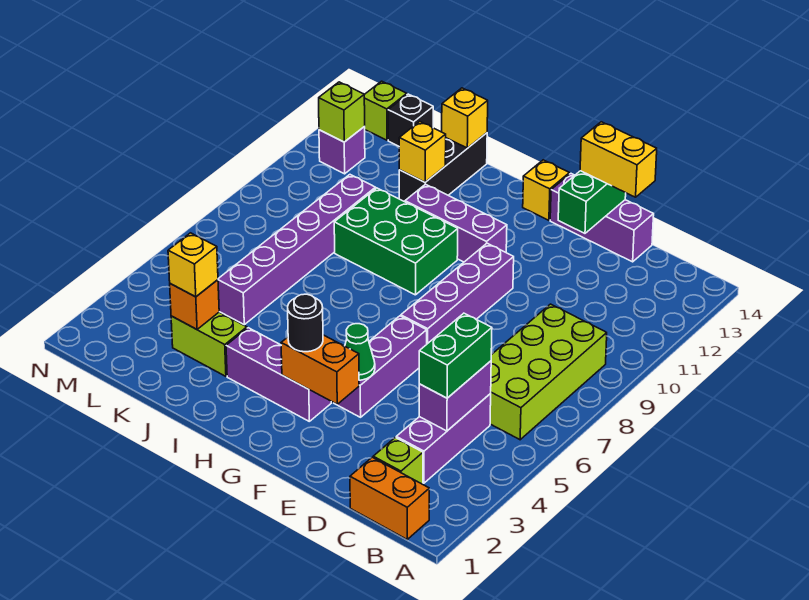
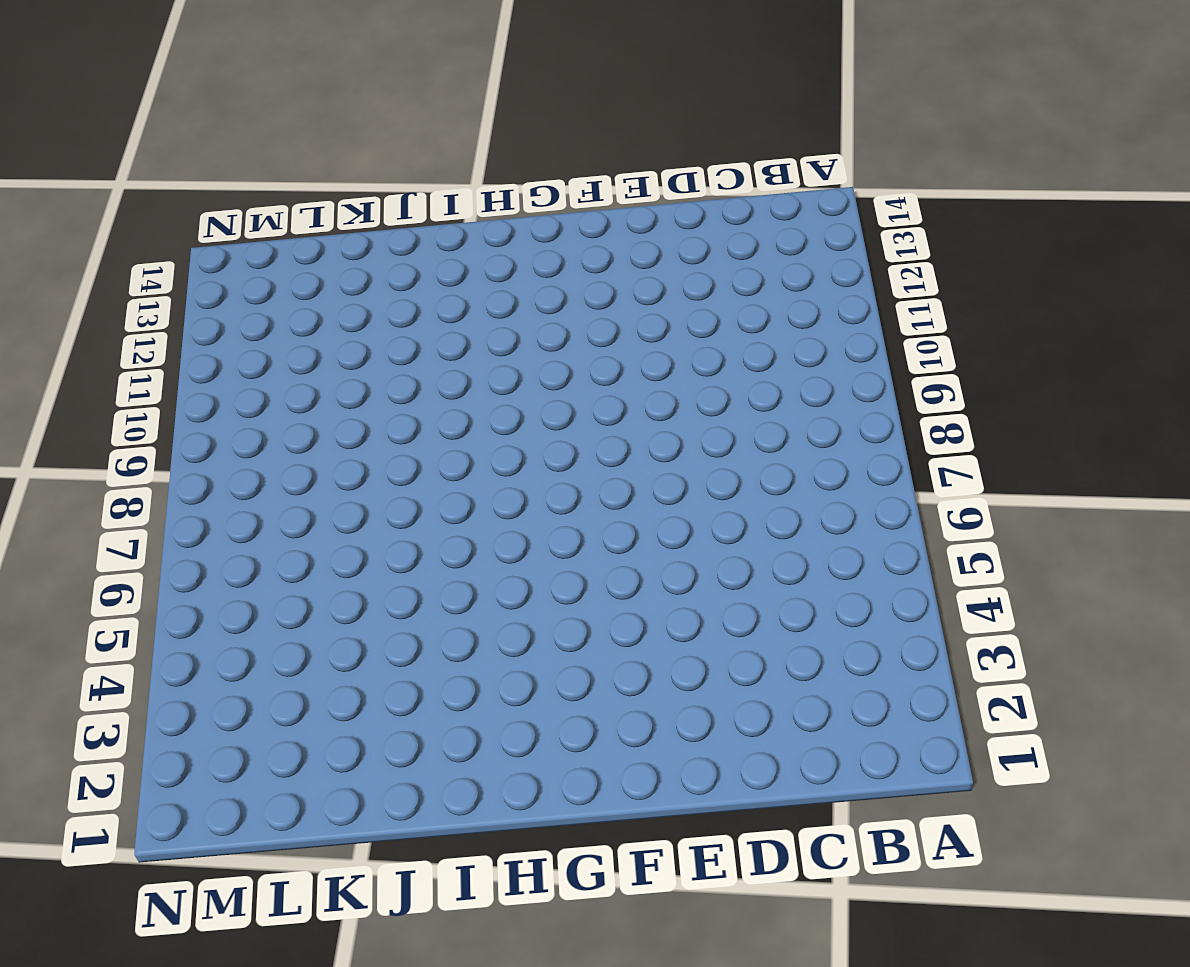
none -> orange brick B1:C1 level 1
none -> lime brick B6:C9 level 1
none -> lime brick C2 level 1

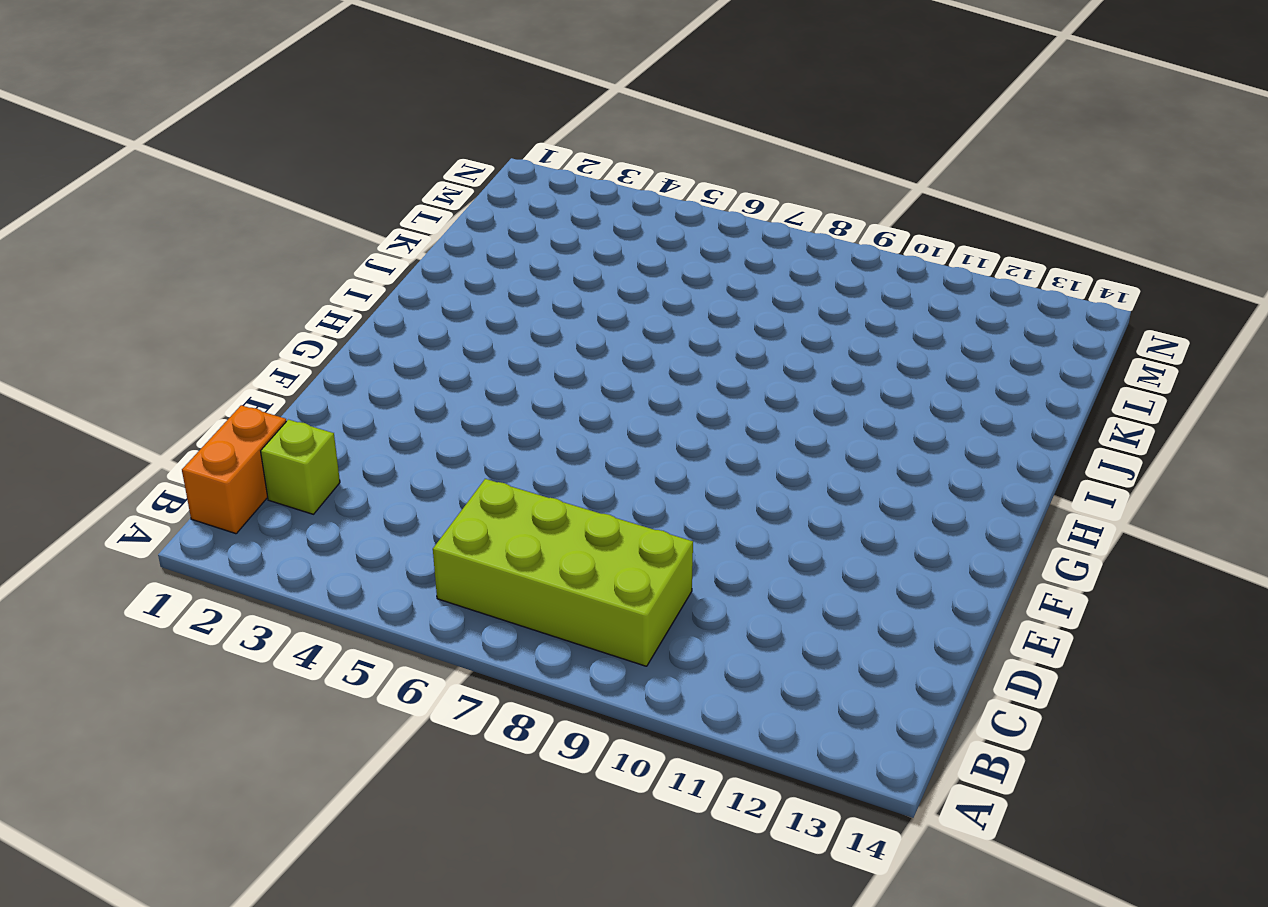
none -> purple brick C3:C5 level 1
none -> purple brick D14:F14 level 1
none -> purple brick F4:F6 level 1

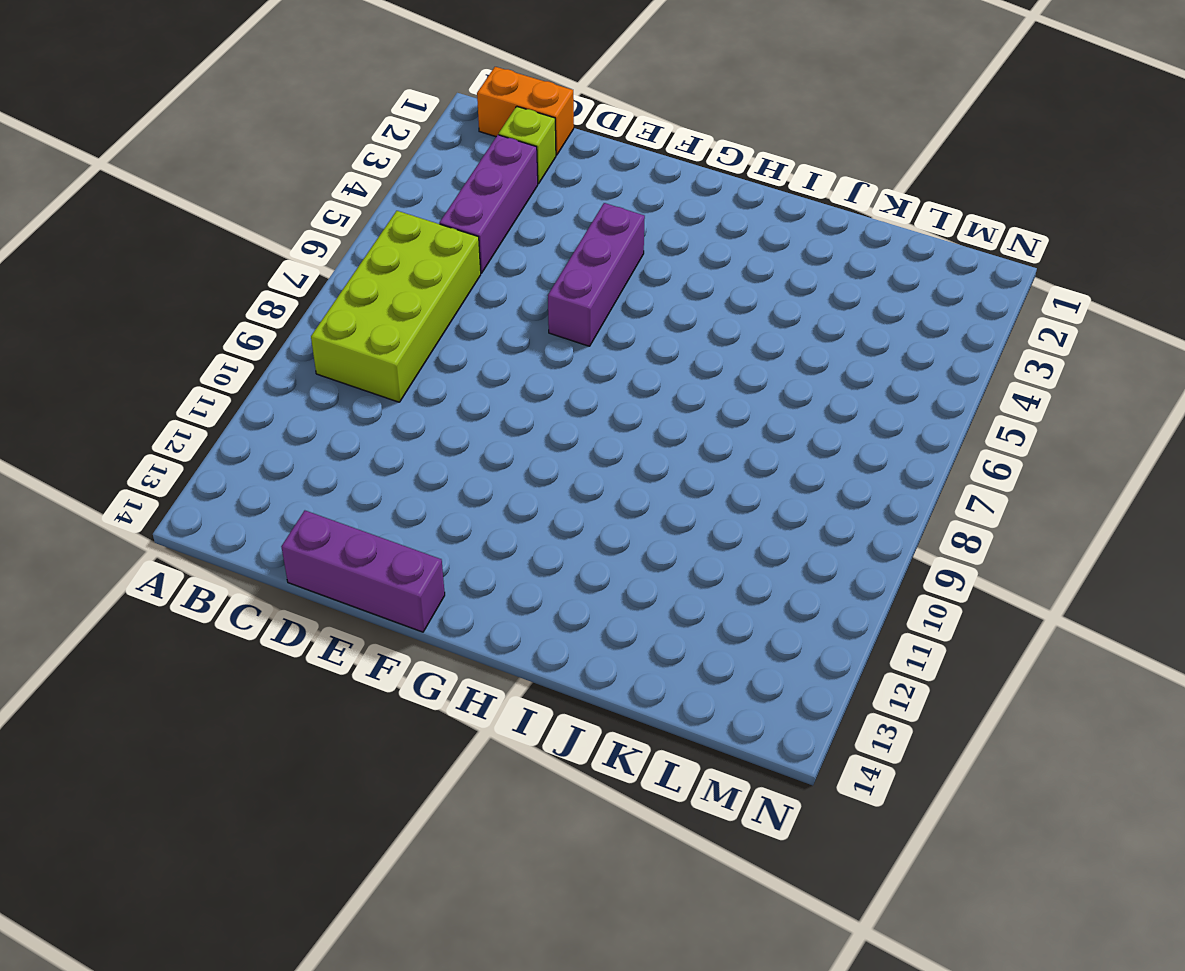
none -> purple brick F7:F10 level 1
none -> purple brick G3:I3 level 1
none -> purple brick G11:I11 level 1

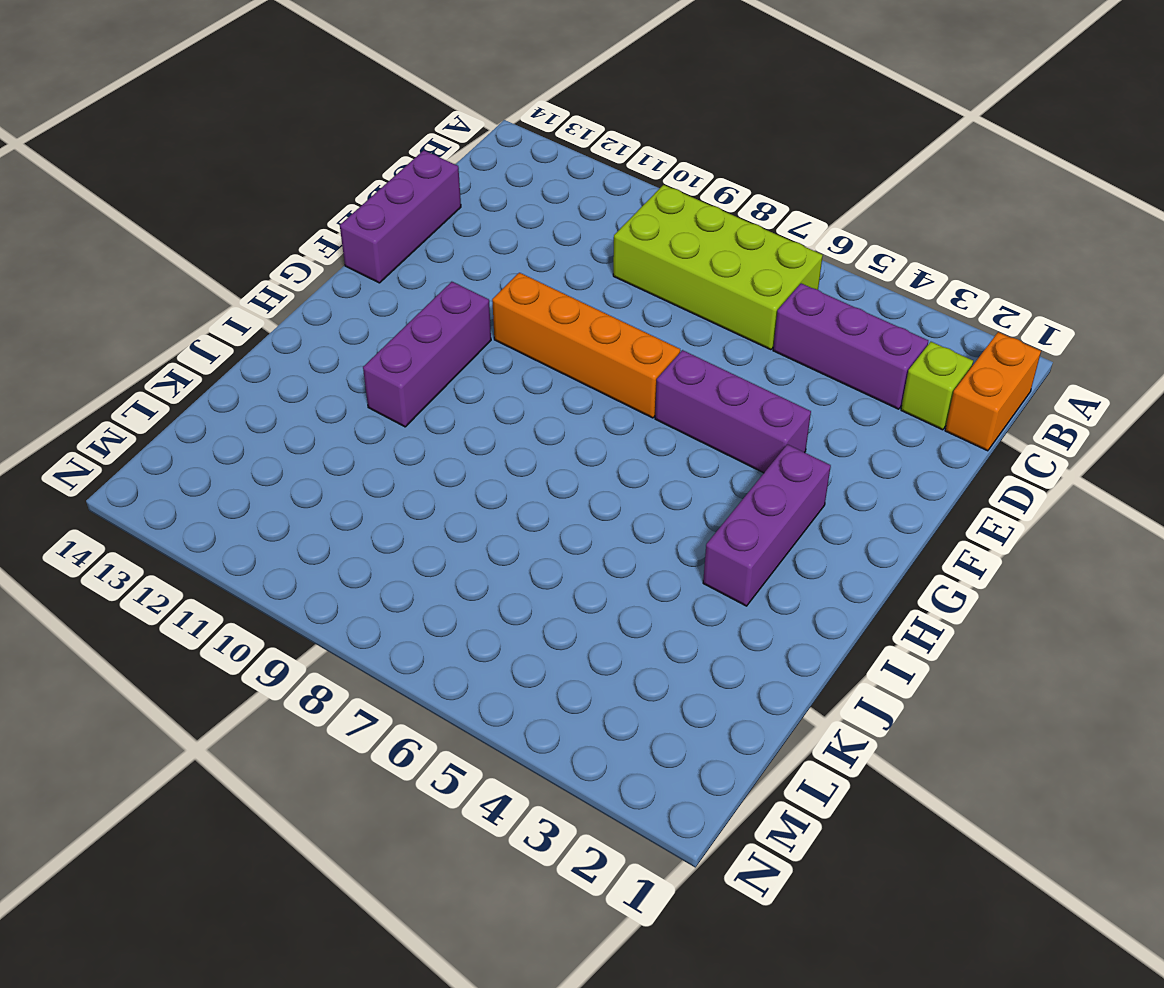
orange brick F7:F10 level 1 -> purple brick F7:F10 level 1
none -> yellow brick G14 level 1
none -> green brick H9:J10 level 1
none -> lime brick J3:K3 level 1

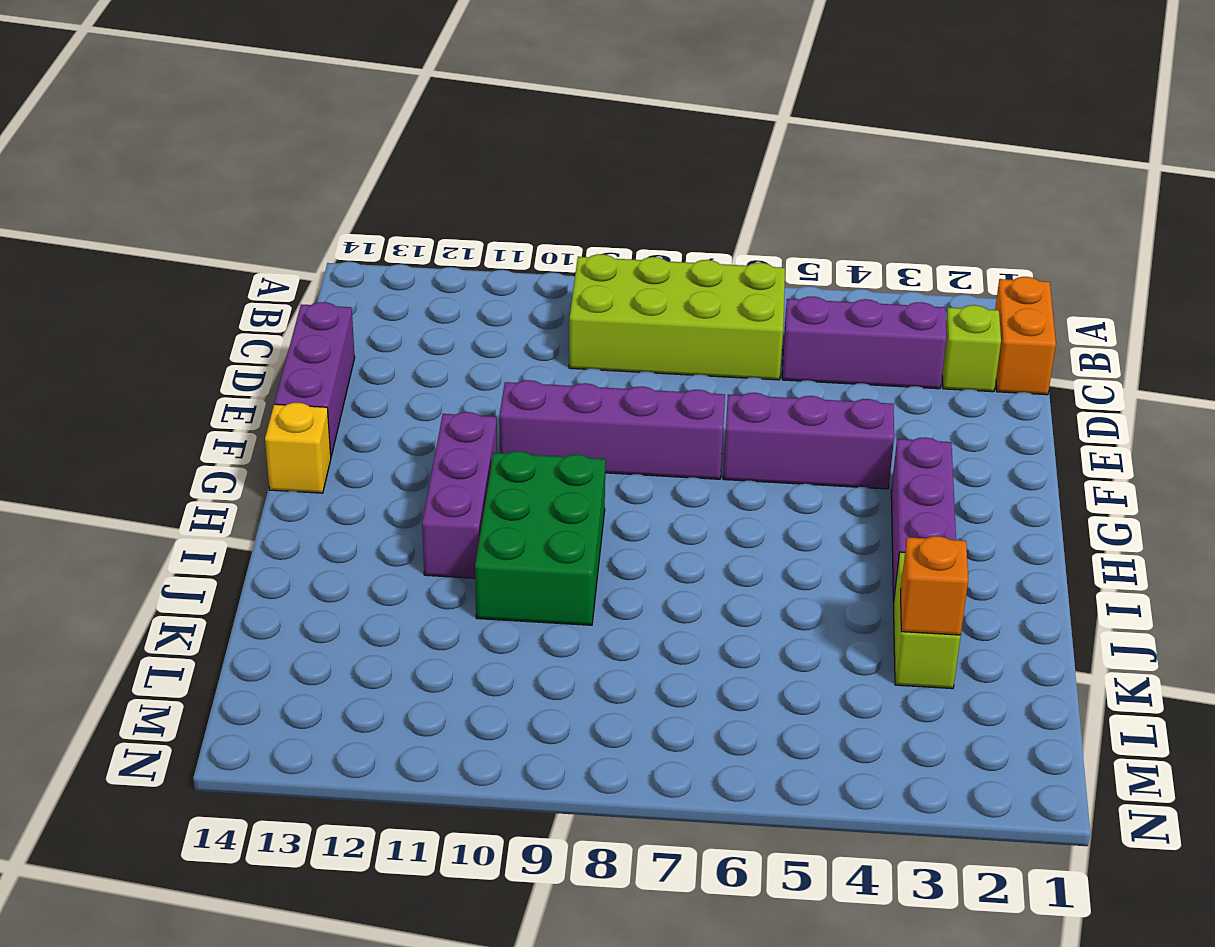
none -> black brick J12:J14 level 1
none -> purple brick K5:K10 level 1
none -> black brick L14 level 1

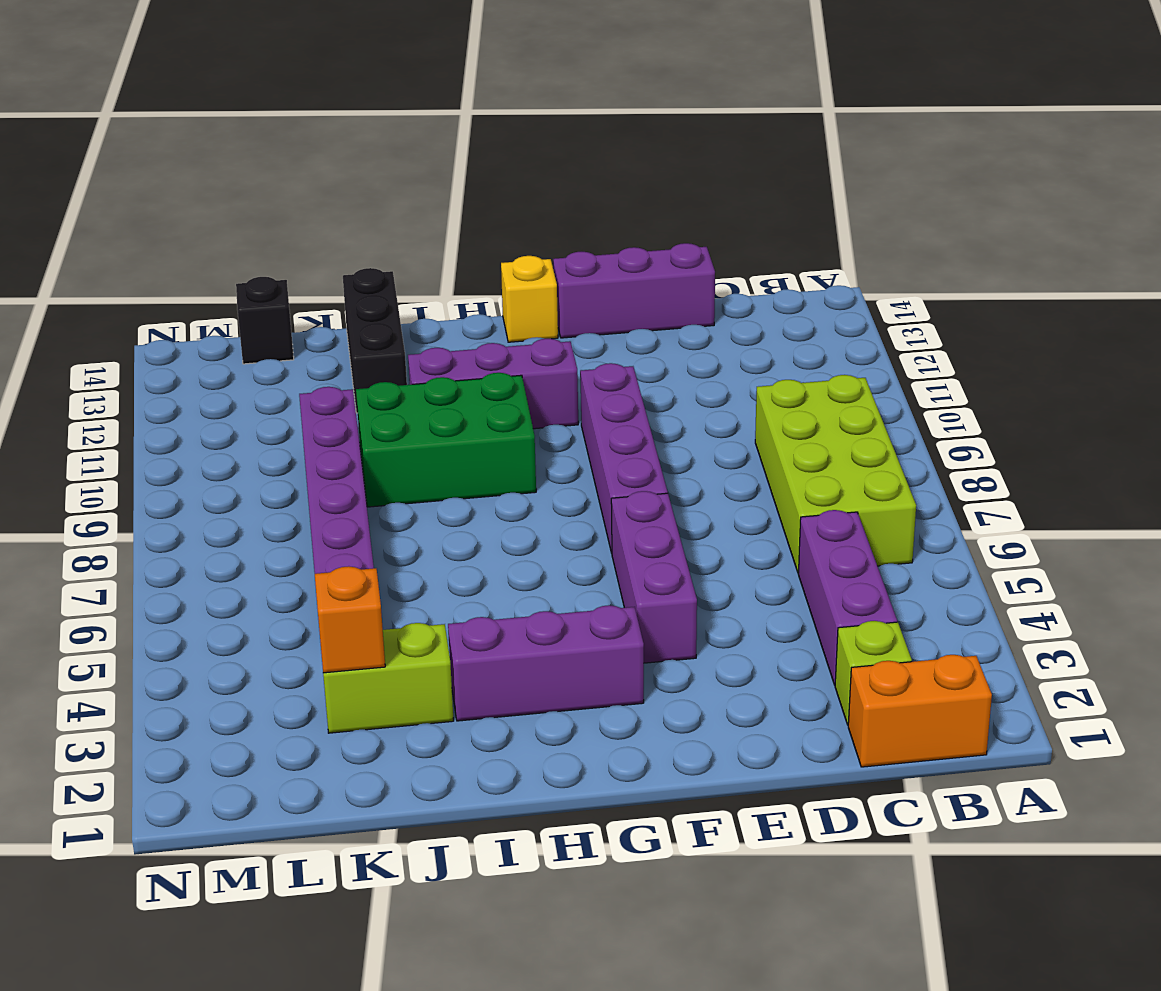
none -> purple brick M12 level 1
none -> lime brick M14 level 1
none -> purple brick C4:C5 level 2

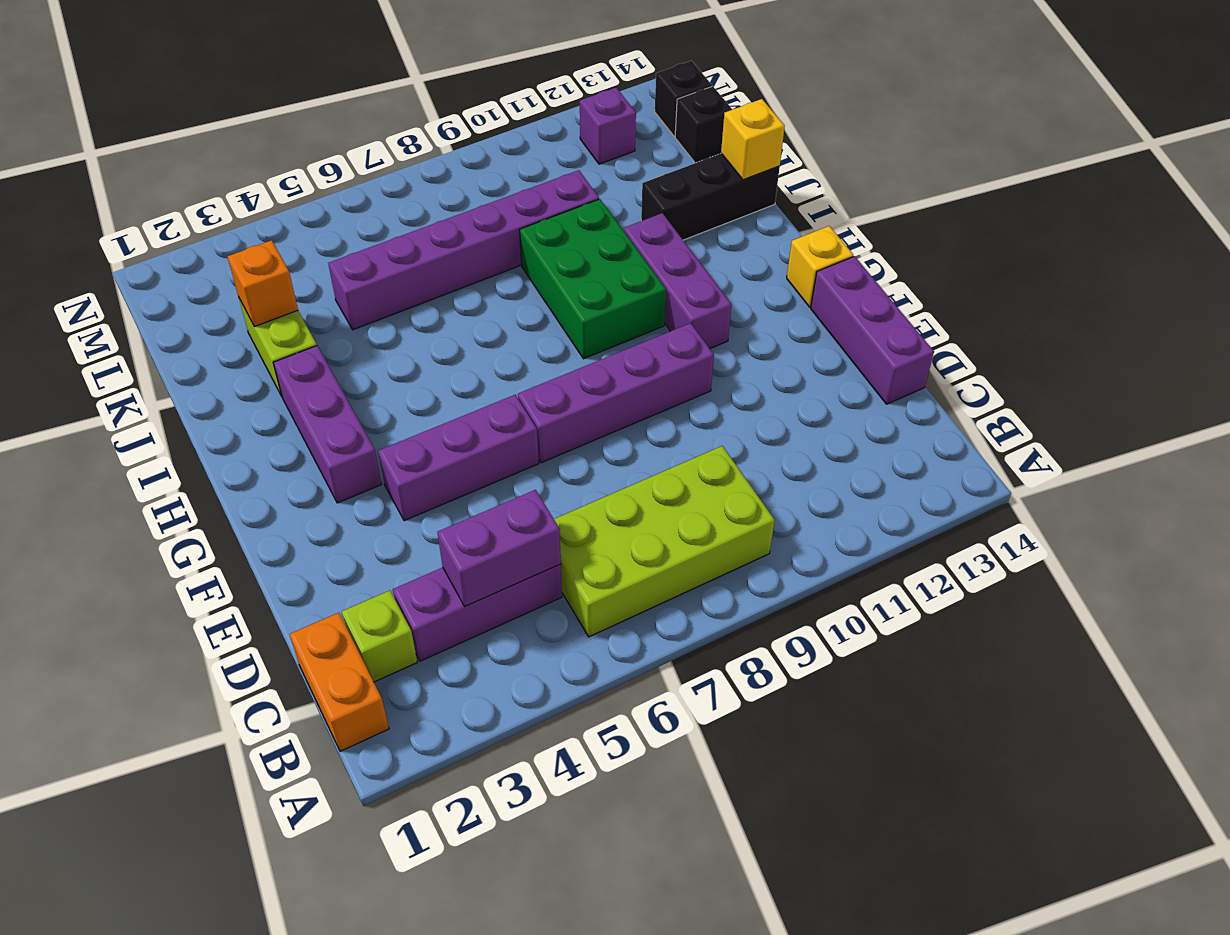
black brick M14 level 1 -> lime brick M14 level 1
none -> green brick E13:E14 level 2
none -> orange brick F3:G3 level 2
none -> green cone F4 level 2

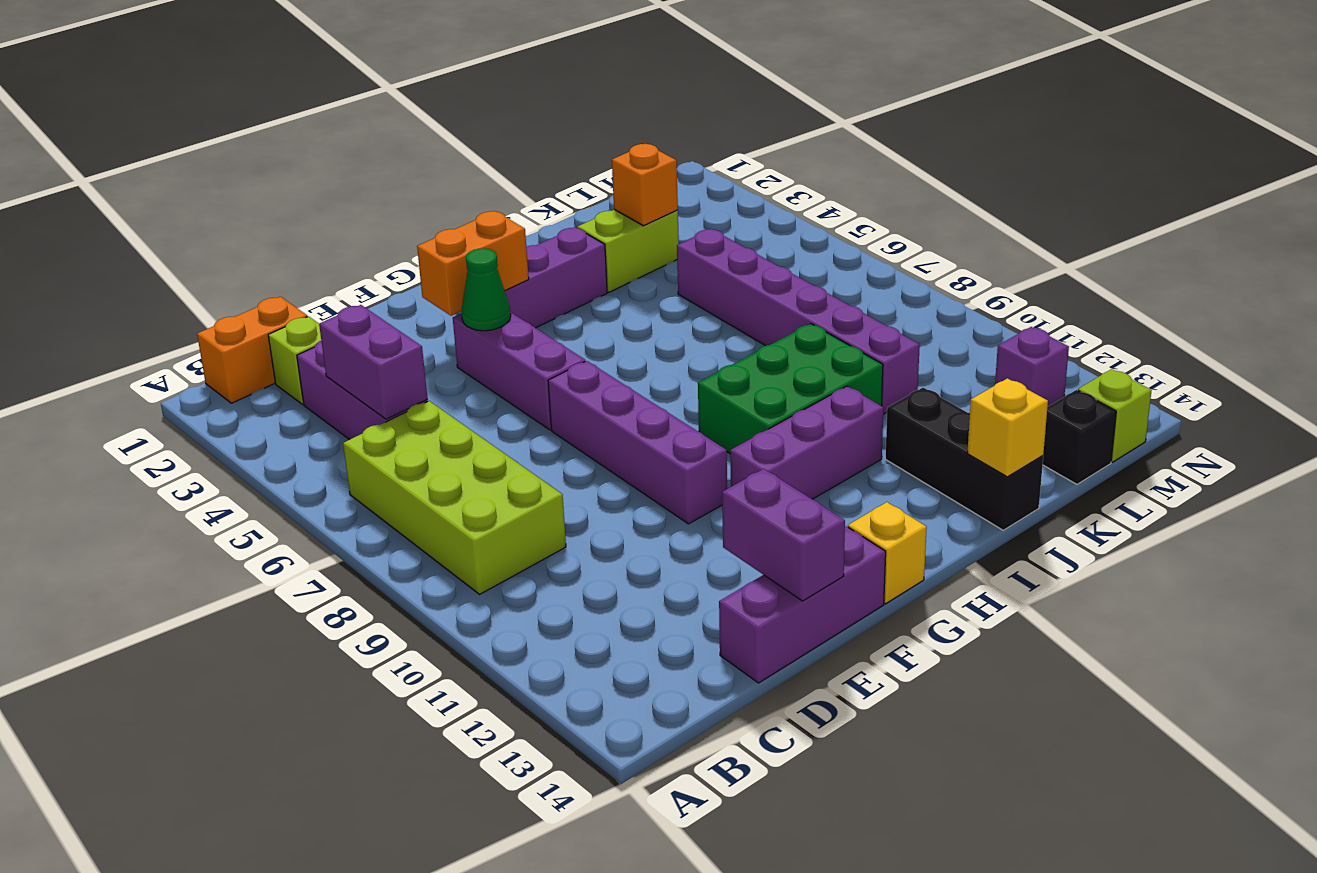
purple brick E13:E14 level 2 -> green brick E13:E14 level 2
none -> yellow brick J12 level 2
none -> lime brick M12 level 2
none -> green brick C4:C5 level 3

